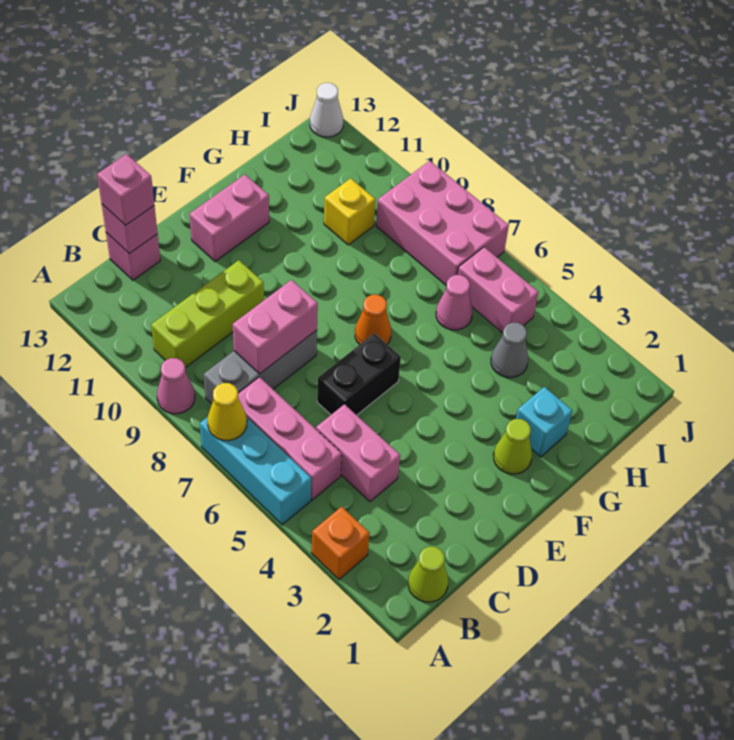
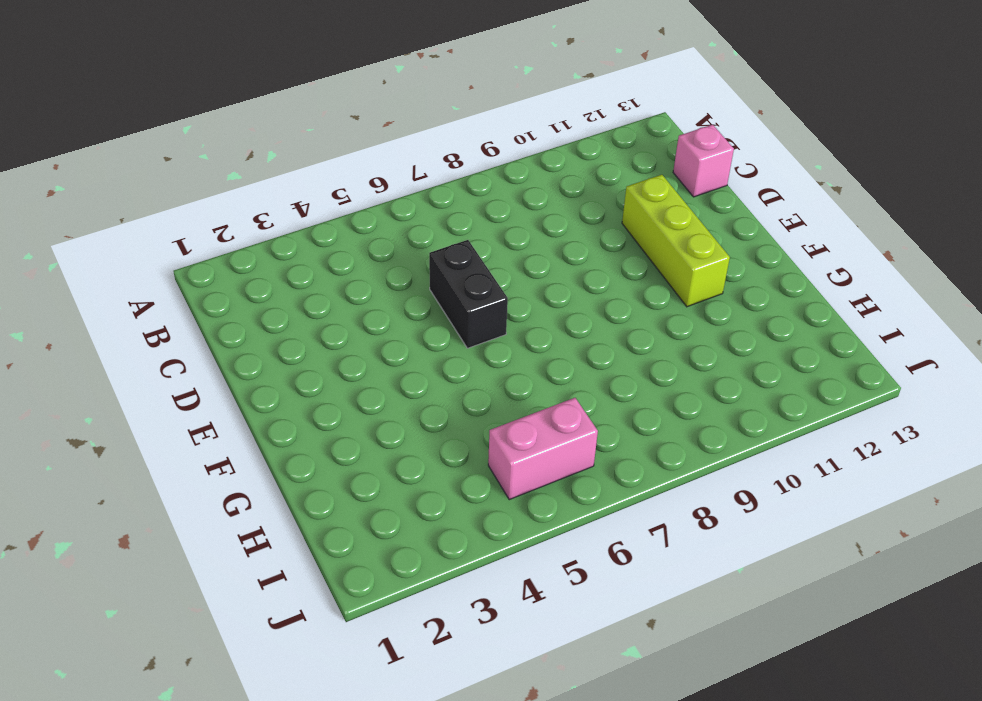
lime brick D11:F11 level 1 -> lime brick B10:D10 level 1
none -> orange brick A3 level 1
none -> cyan brick A5:A7 level 1
none -> pink cone A9 level 1

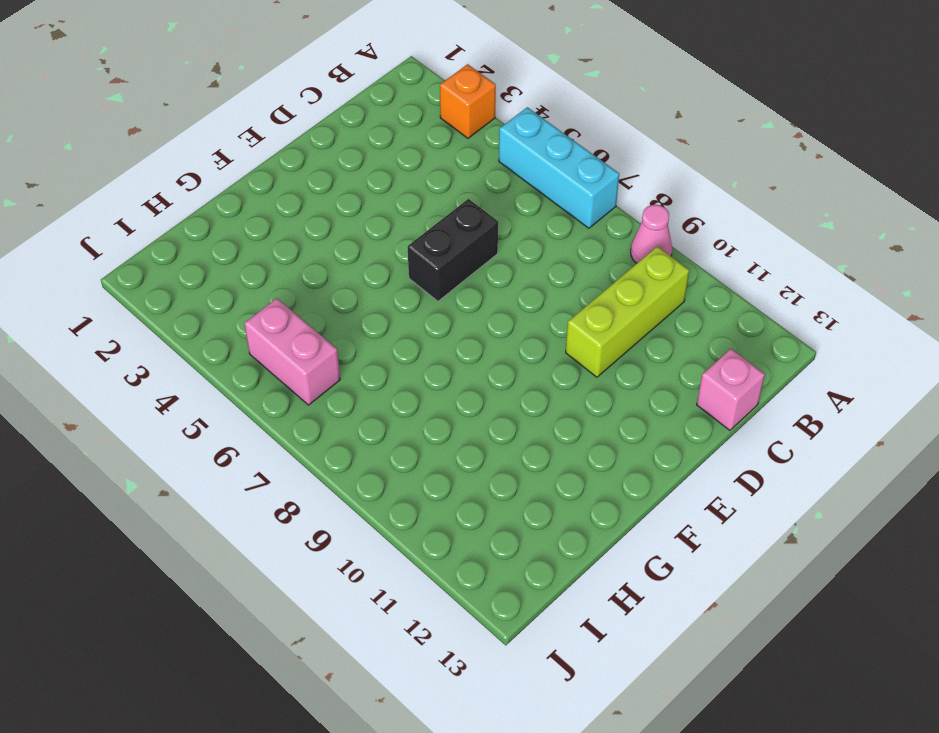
none -> lime cone B1 level 1
none -> pink brick B5:B7 level 1
none -> grey brick B8:D8 level 1

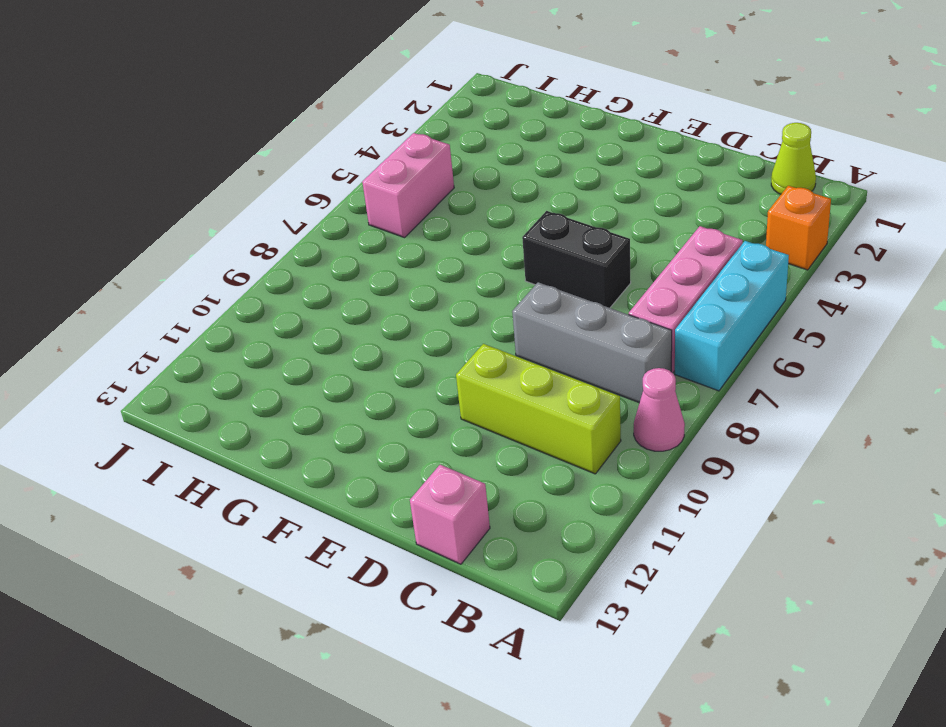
none -> pink brick C4:C5 level 1
none -> pink brick E12:F12 level 1
none -> lime cone F2 level 1

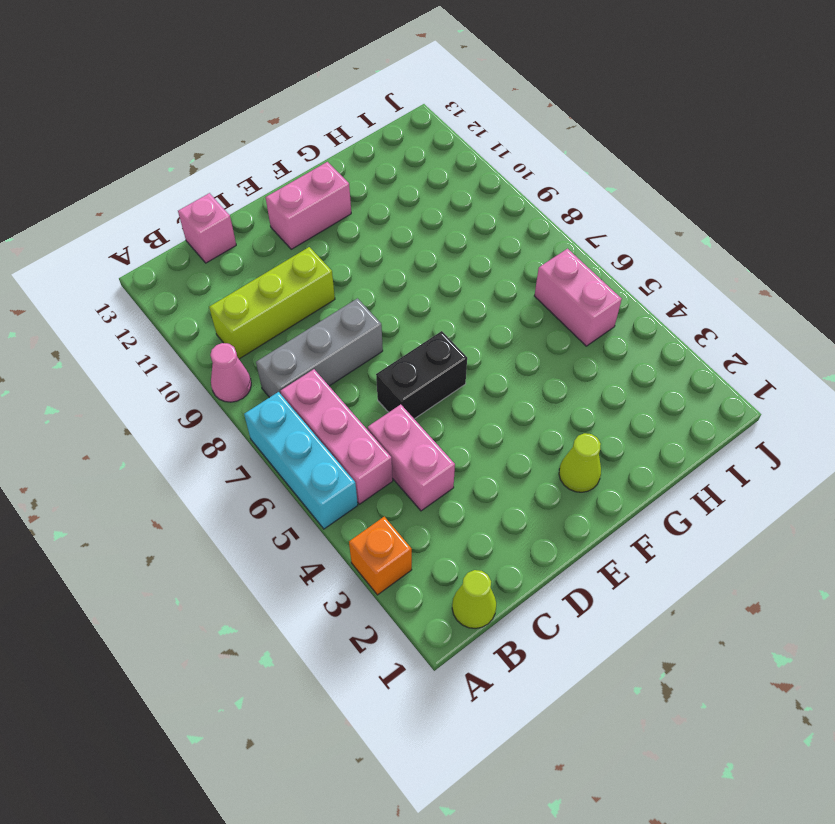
none -> orange cone F7 level 1
none -> cyan brick G2 level 1
none -> grey cone H4 level 1

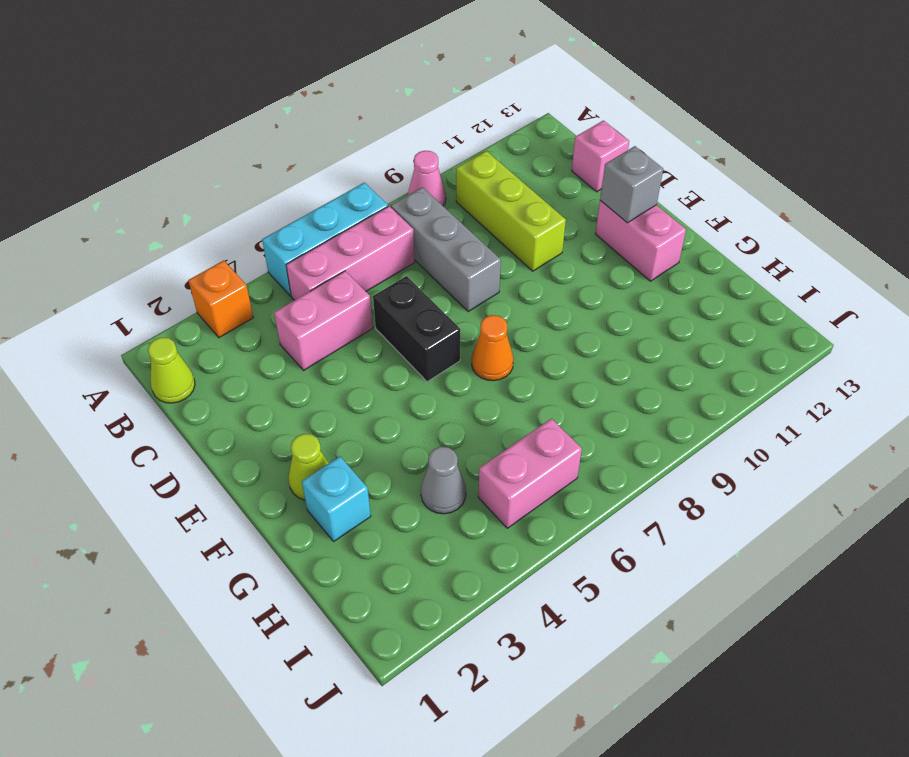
grey brick E12 level 2 -> none
none -> pink cone H6 level 1
none -> yellow brick H10 level 1
none -> pink brick I7:J9 level 1

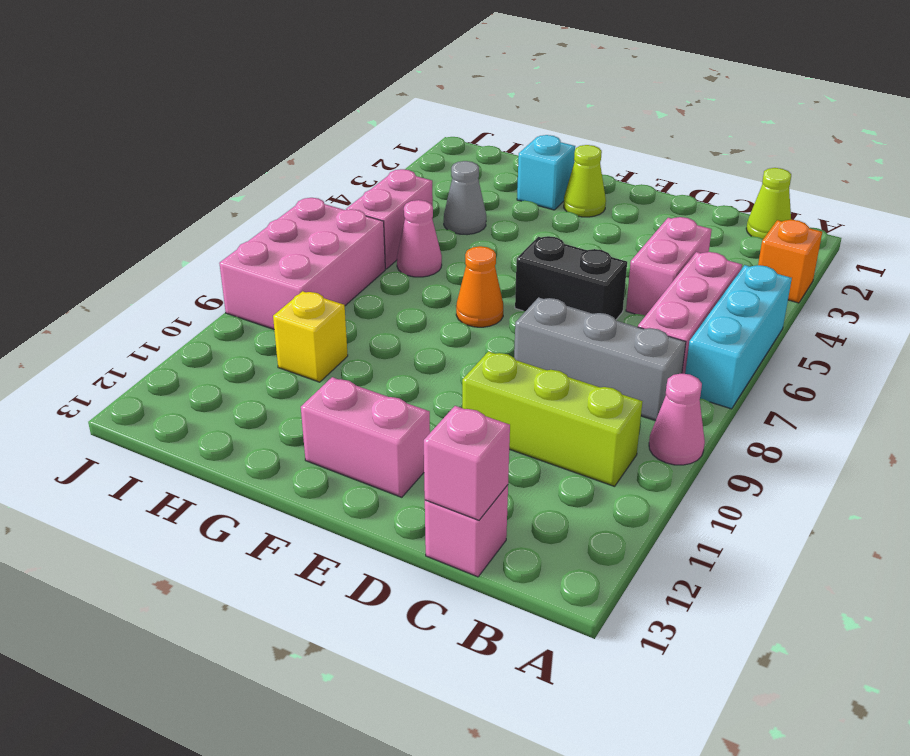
none -> white cone J13 level 1
none -> yellow cone A7 level 2
none -> pink brick C8:D8 level 2

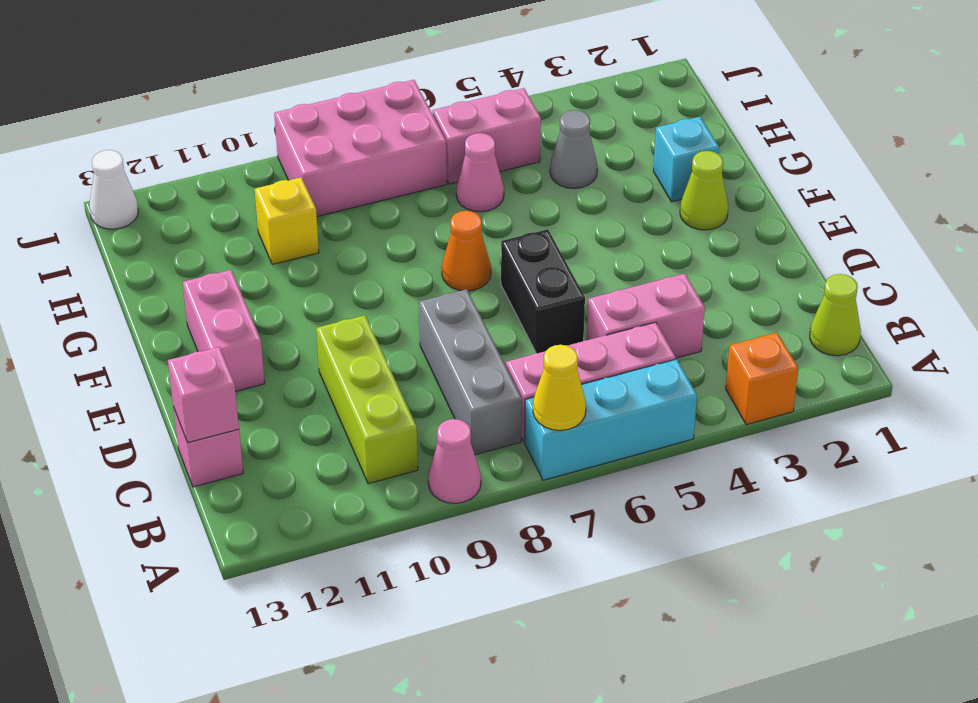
none -> pink brick C8:D8 level 2
none -> pink brick C13 level 3

